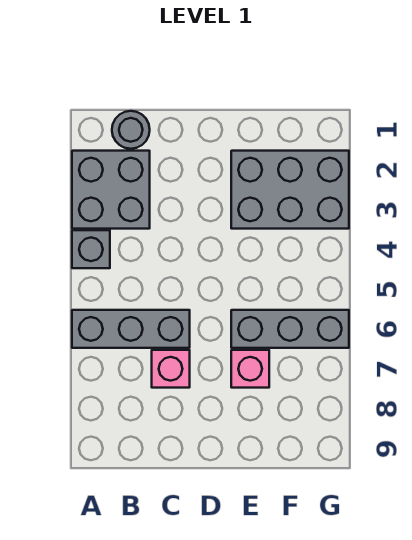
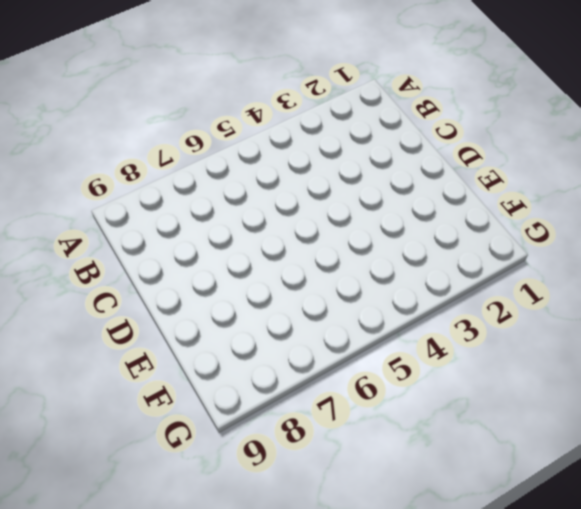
none -> grey brick A2:B3 level 1
none -> grey brick A4 level 1

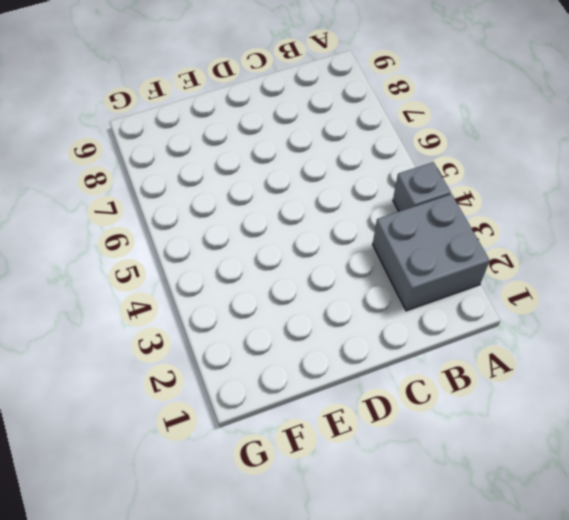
none -> grey brick A6:C6 level 1
none -> grey round brick B1 level 1

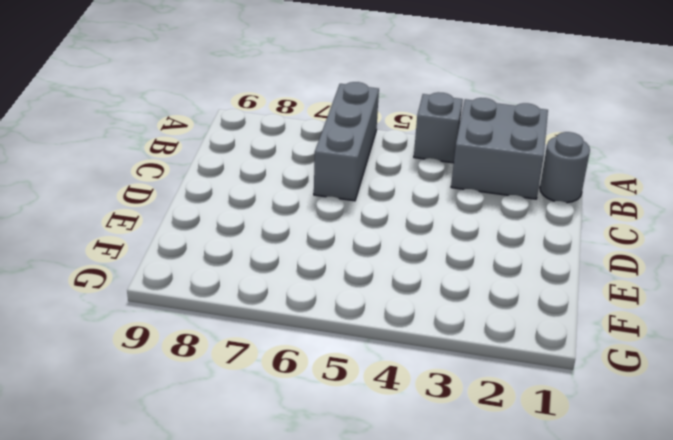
none -> pink brick C7 level 1
none -> grey brick E2:G3 level 1

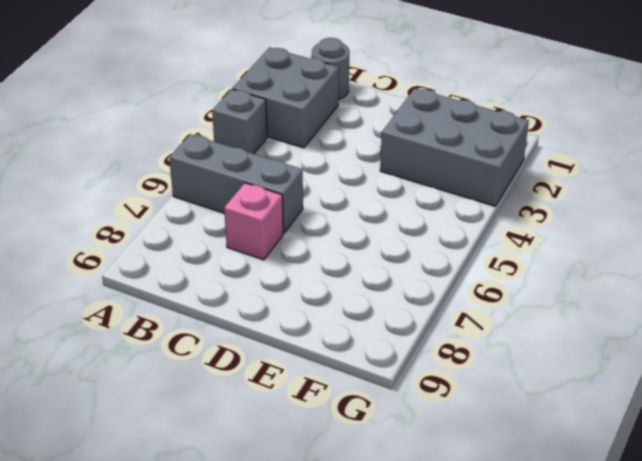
none -> grey brick E6:G6 level 1
none -> pink brick E7 level 1

